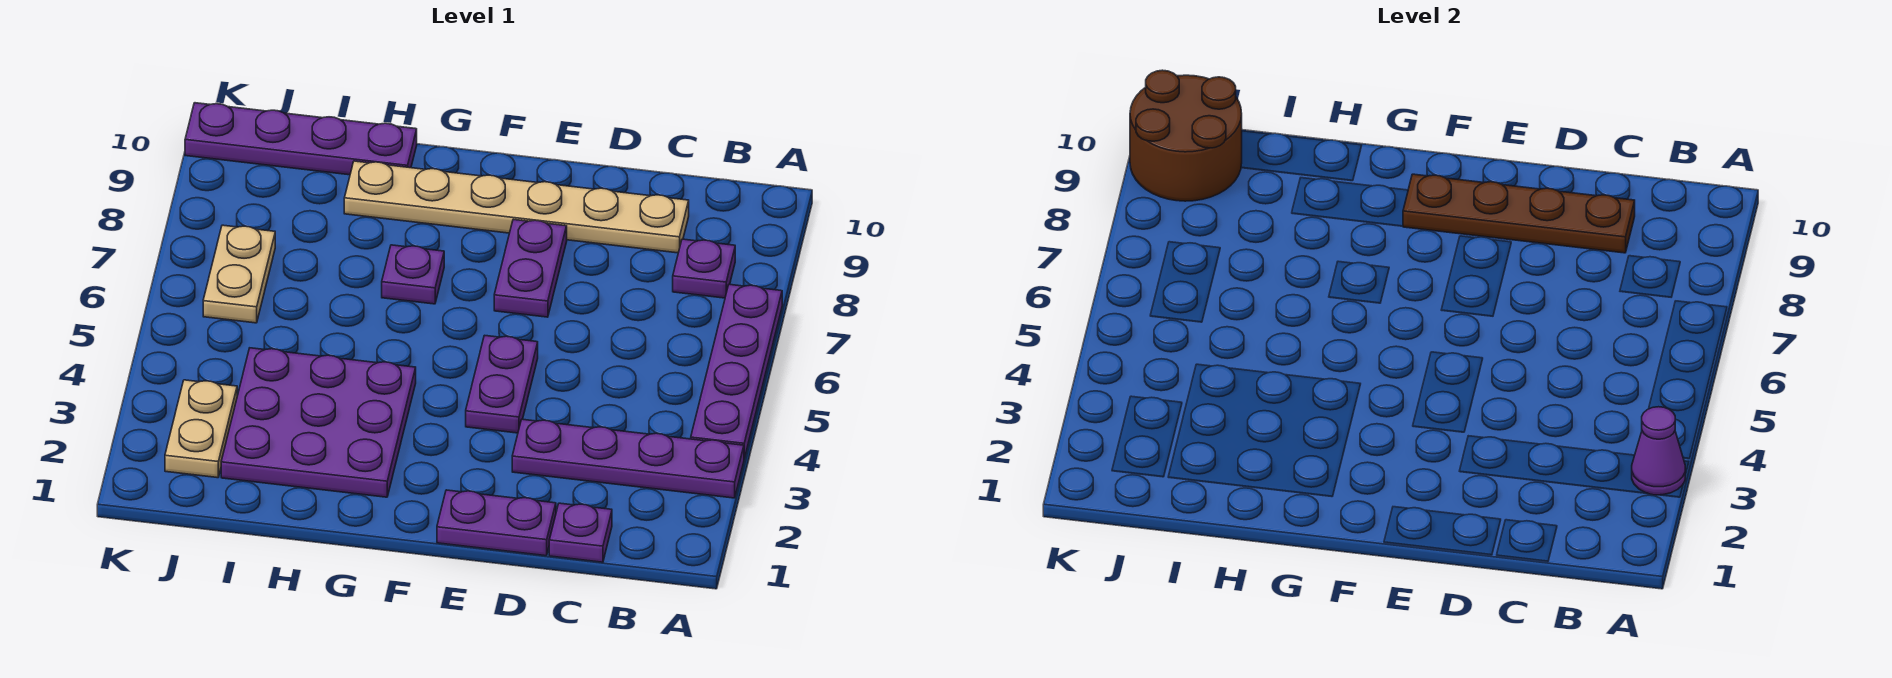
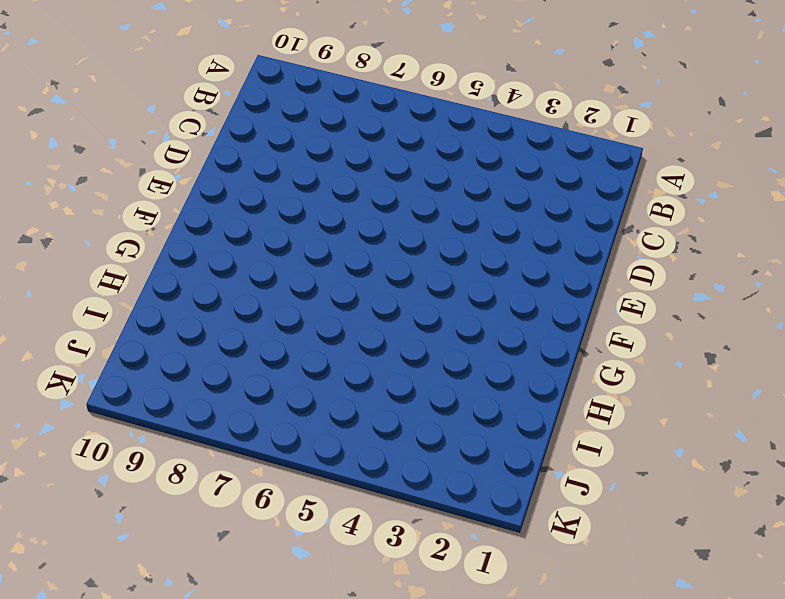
none -> purple plate A3:D3 level 1
none -> purple plate A4:A7 level 1
none -> purple plate B8 level 1

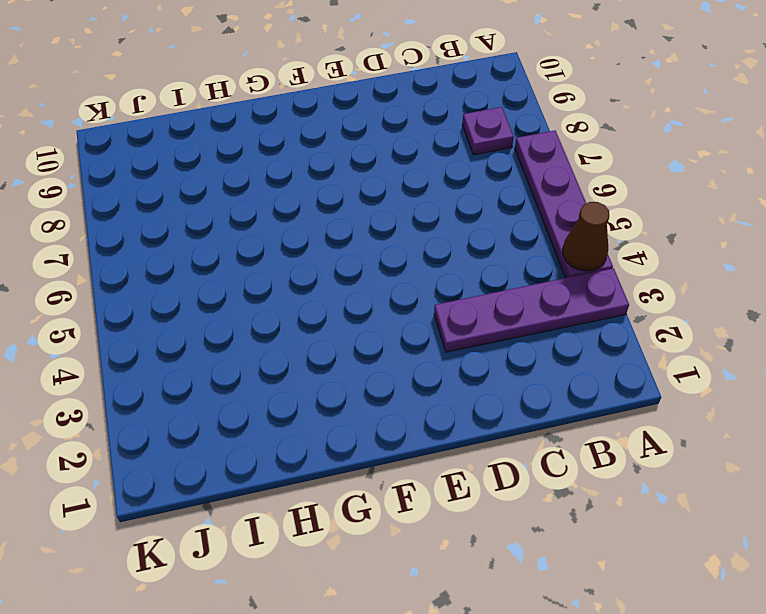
brown cone A4 level 2 -> none
none -> purple plate C1 level 1
none -> tan plate C9:H9 level 1
none -> purple plate D1:E1 level 1

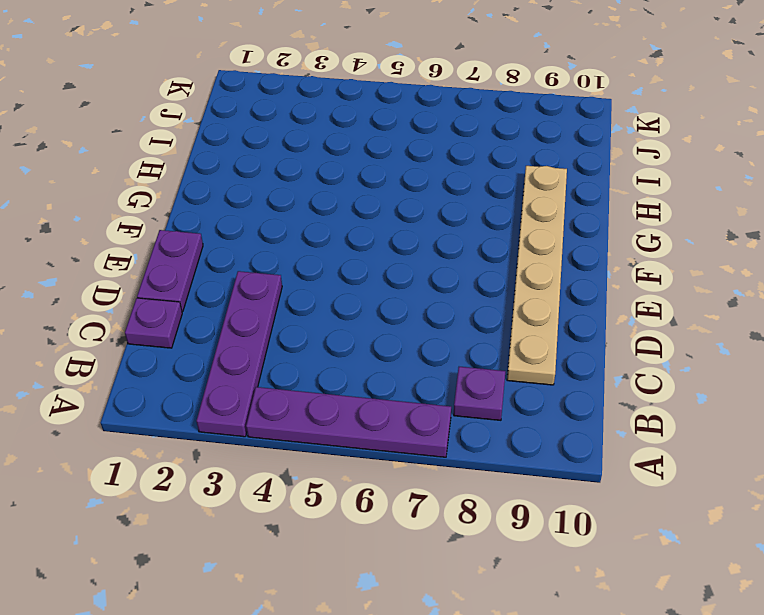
none -> purple plate E4:E5 level 1
none -> purple plate E7:E8 level 1
none -> purple plate G2:I4 level 1

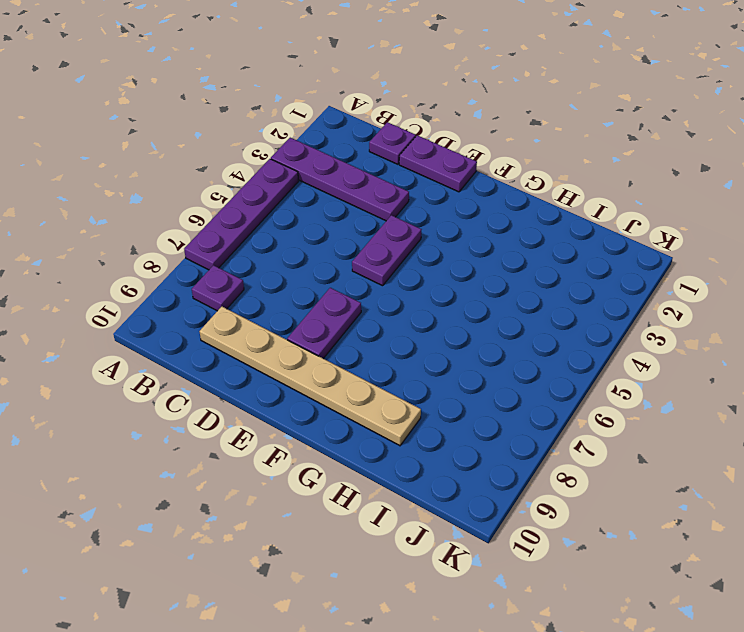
none -> purple plate G2:I4 level 1
none -> purple plate G7 level 1
none -> purple plate H10:K10 level 1

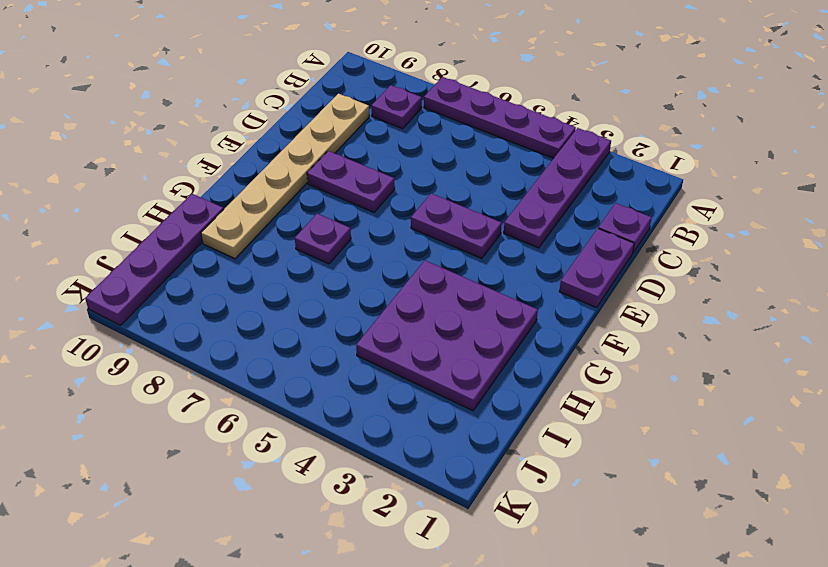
none -> tan plate J2:J3 level 1
none -> tan plate J6:J7 level 1
none -> purple cone A3 level 2

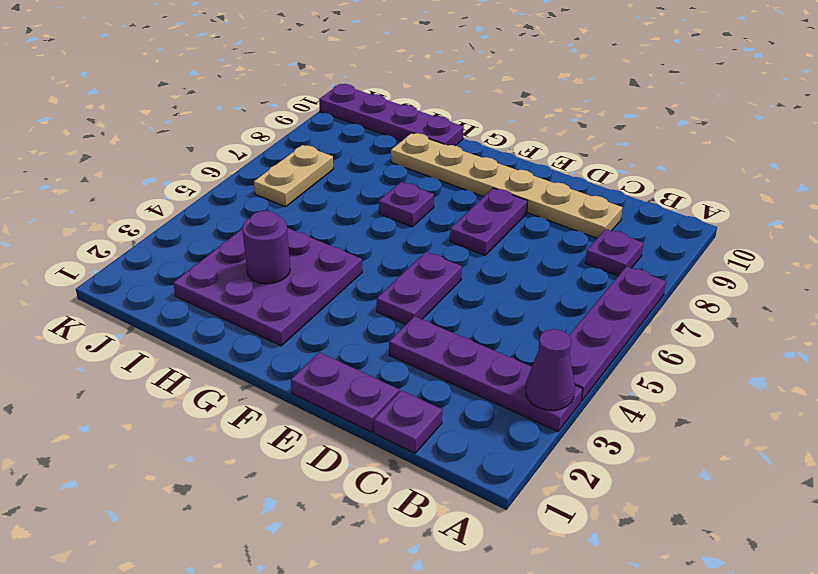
purple round brick H3 level 2 -> none
none -> tan plate J2:J3 level 1
none -> brown plate C9:F9 level 2
none -> brown round brick J9:K10 level 2

